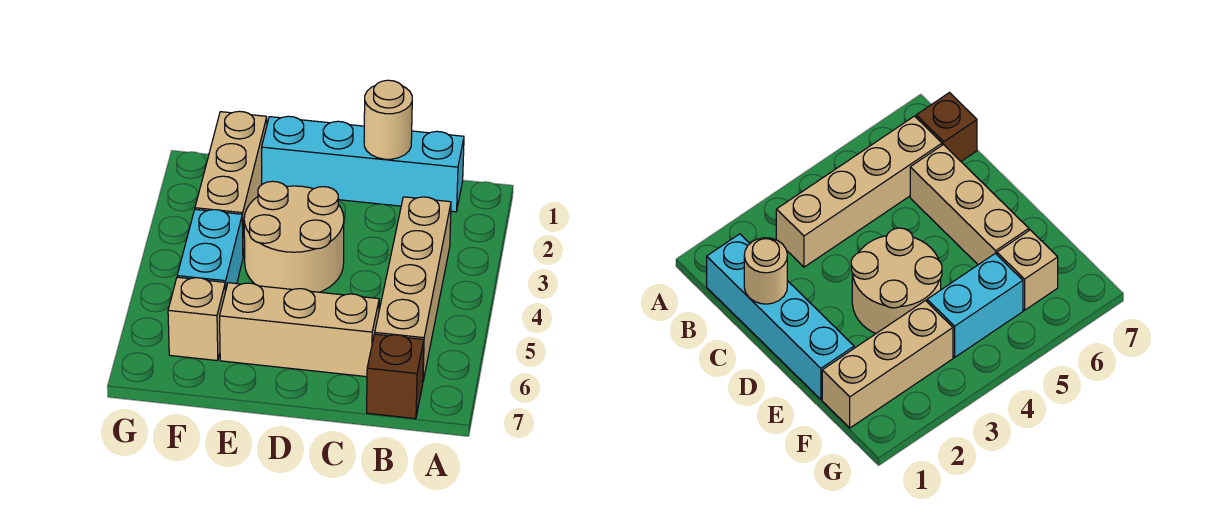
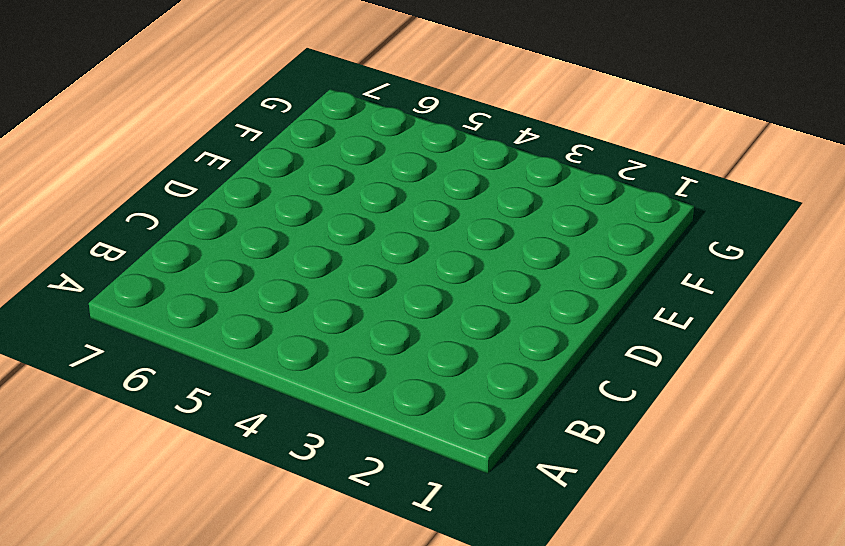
none -> cyan brick B1:E1 level 1
none -> tan brick B3:B6 level 1

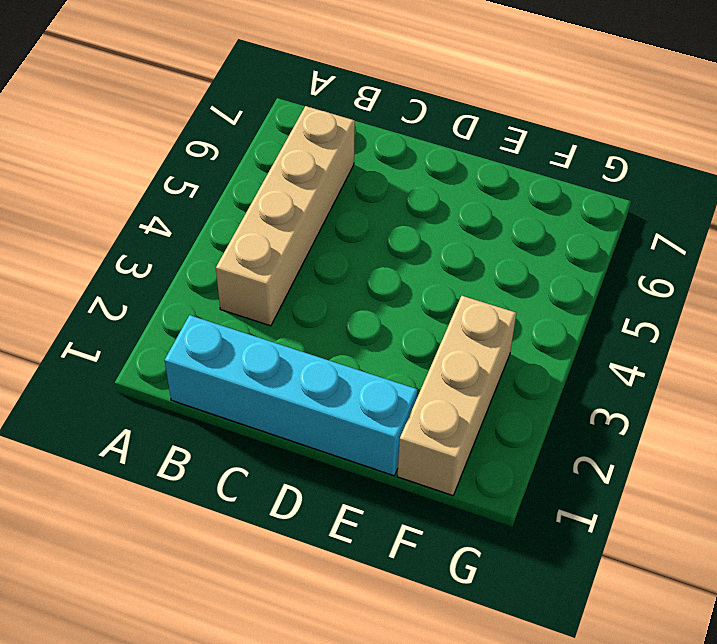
none -> brown brick B7 level 1
none -> tan brick C6:E6 level 1

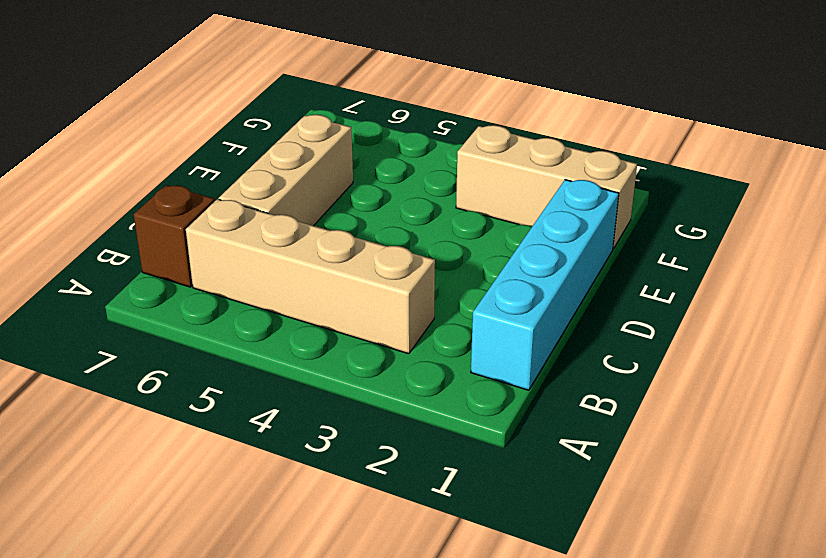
none -> tan round brick D3:E4 level 1
none -> cyan brick F4:F5 level 1

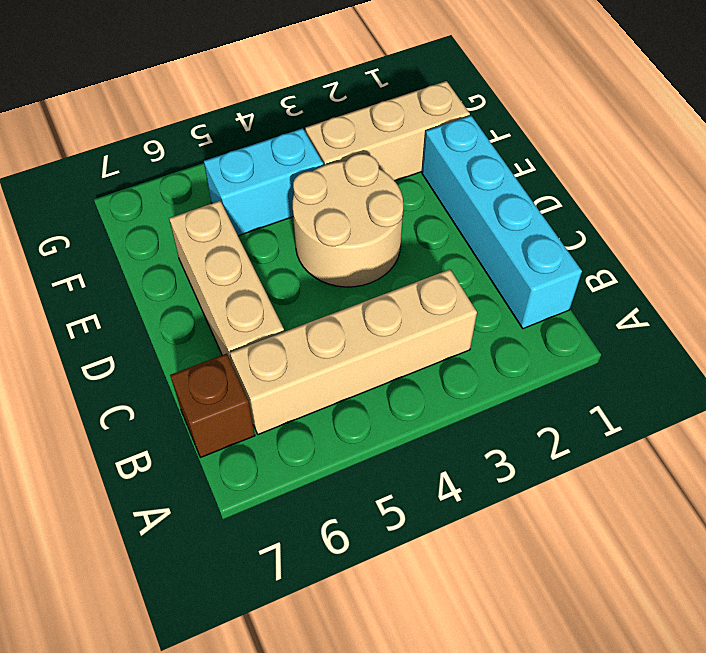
none -> tan brick F6 level 1
none -> tan round brick C1 level 2

